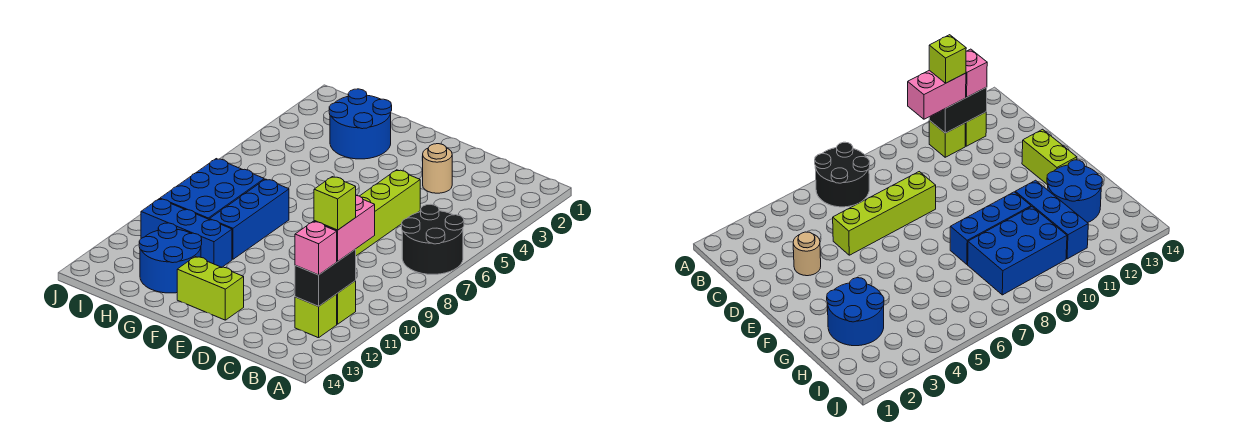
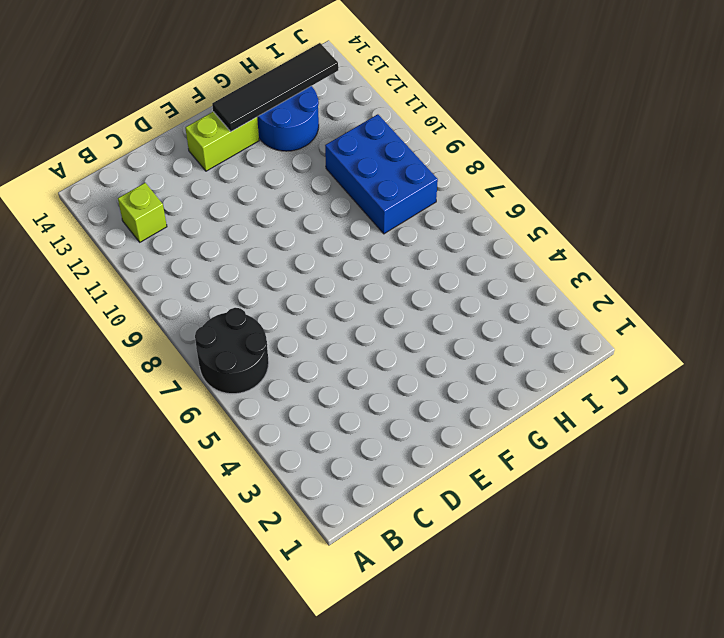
black tile F13:I13 level 2 -> none
none -> lime brick B11 level 1
none -> tan round brick D3 level 1
none -> lime brick D5:D8 level 1

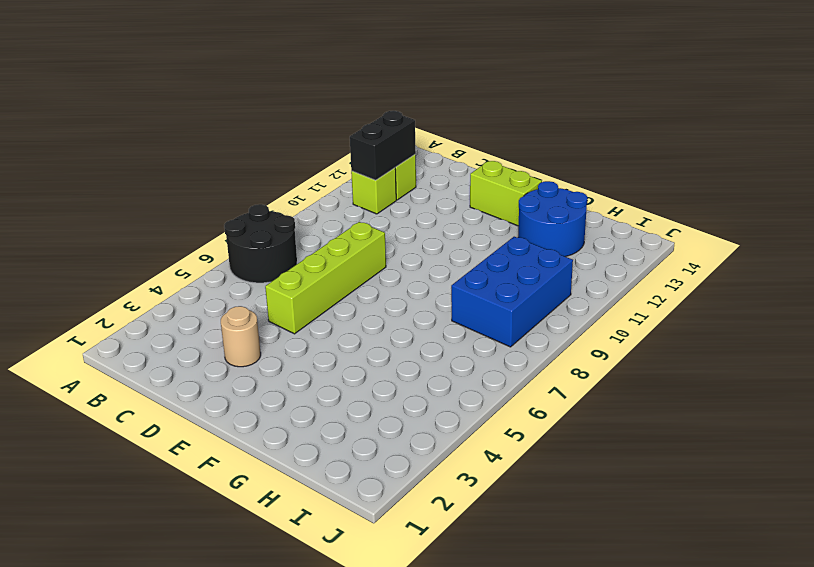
none -> blue round brick G2:H3 level 1
none -> blue brick G8:G10 level 1
none -> blue brick G11:I11 level 1

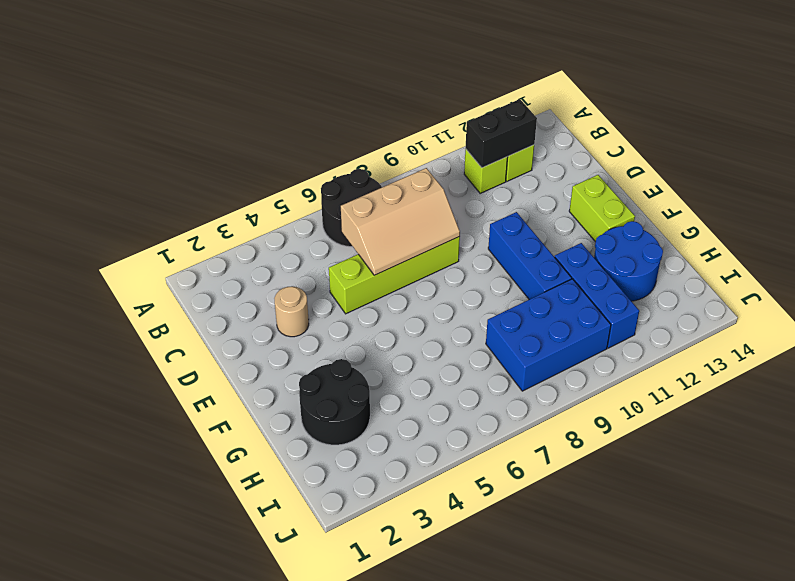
tan slope C6:D8 level 2 top C -> none
blue brick E10:G10 level 1 -> blue brick G8:G10 level 1
black round brick G2:H3 level 1 -> blue round brick G2:H3 level 1
none -> pink brick B10:B11 level 3
none -> pink brick B12 level 3
none -> lime brick B11 level 4

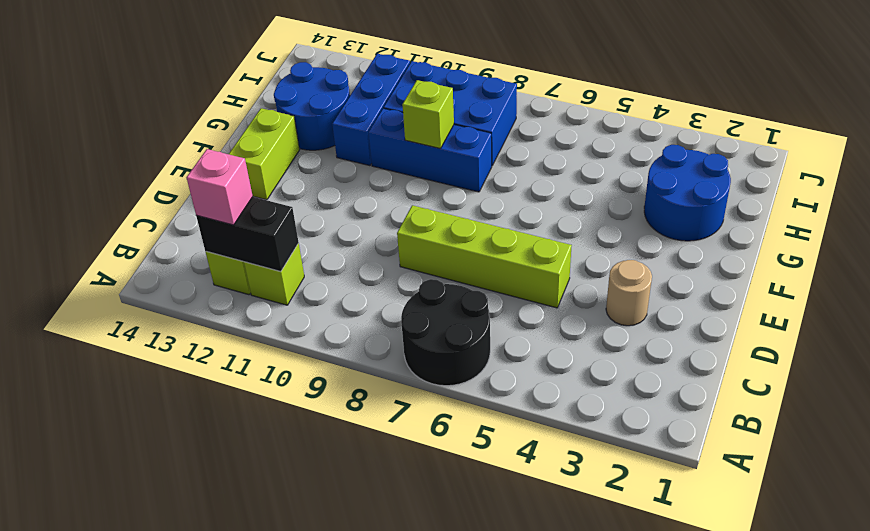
lime brick G9 level 2 -> lime brick B11 level 4
none -> pink brick B10:B11 level 3

